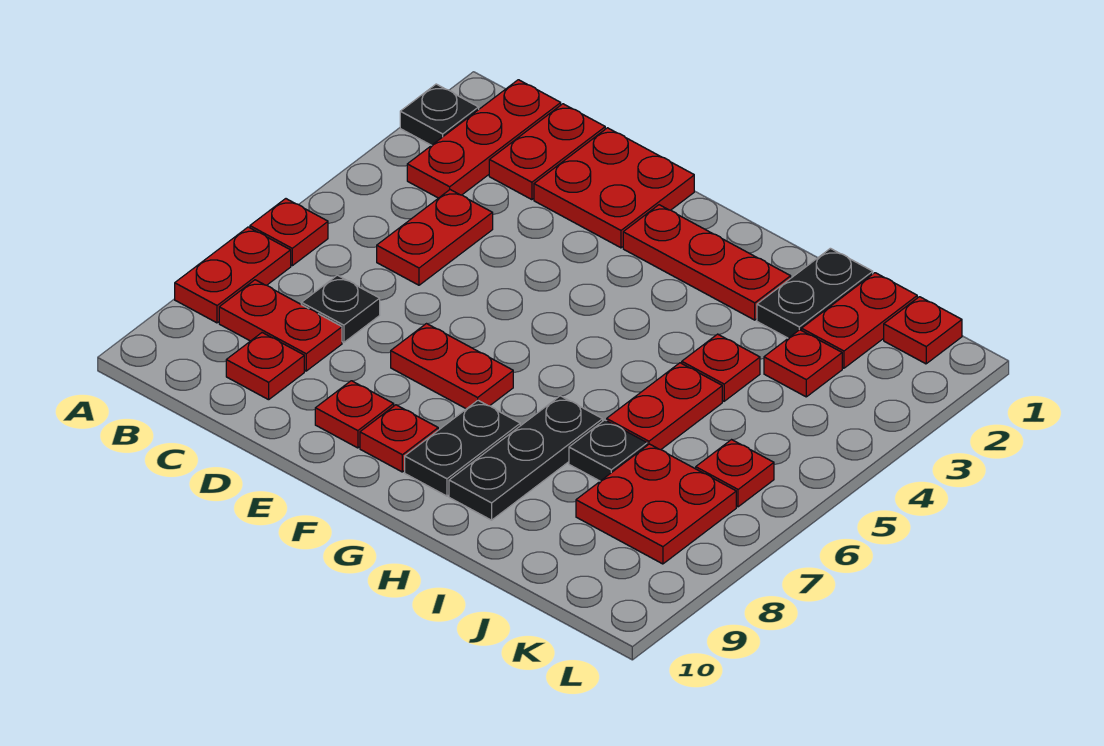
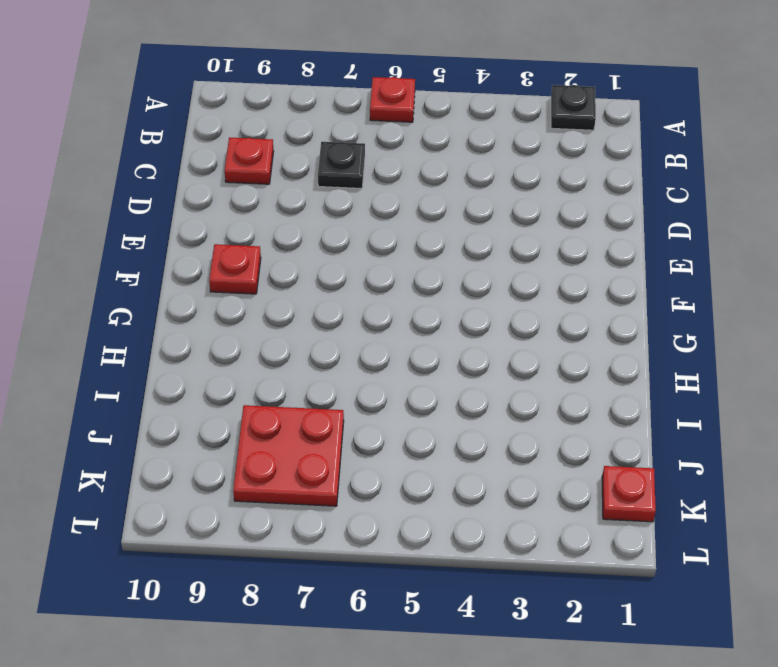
none -> red plate A7:A8 level 1
none -> red plate B1:B3 level 1
none -> red plate B8:C8 level 1

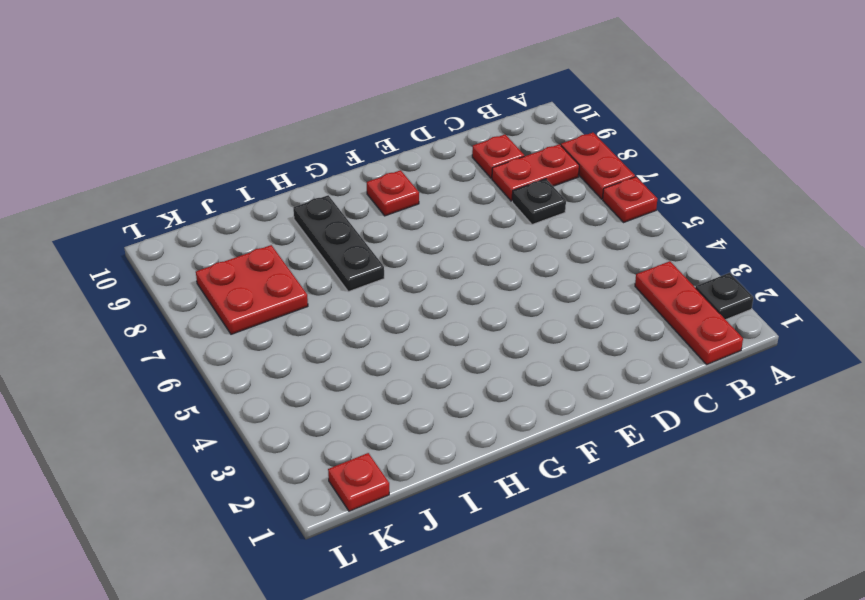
none -> red plate C1:C2 level 1
none -> red plate C4:C5 level 1
none -> red plate D1:E2 level 1

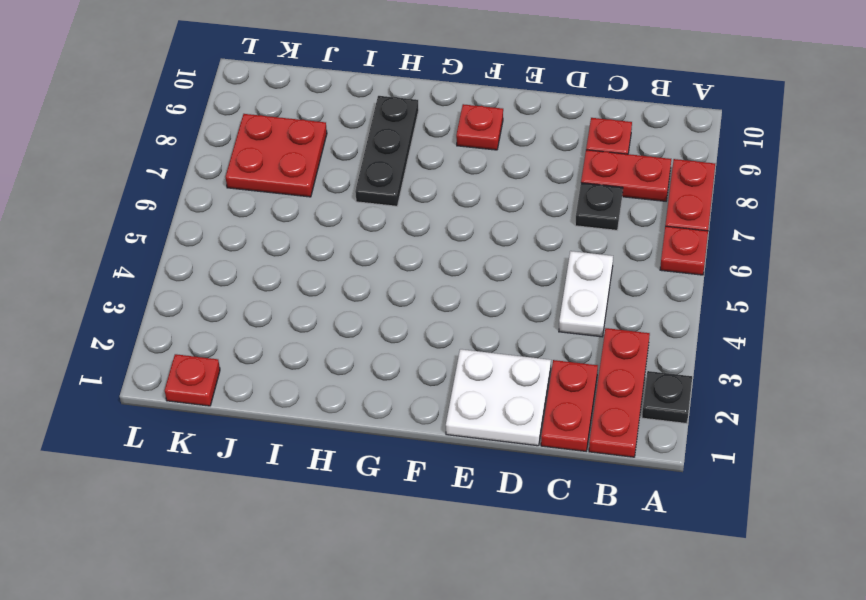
white plate C4:C5 level 1 -> red plate C4:C5 level 1
white plate D1:E2 level 1 -> red plate D1:E2 level 1
none -> red plate E7:F7 level 1
none -> red plate E9 level 1
none -> red plate F2:H2 level 1

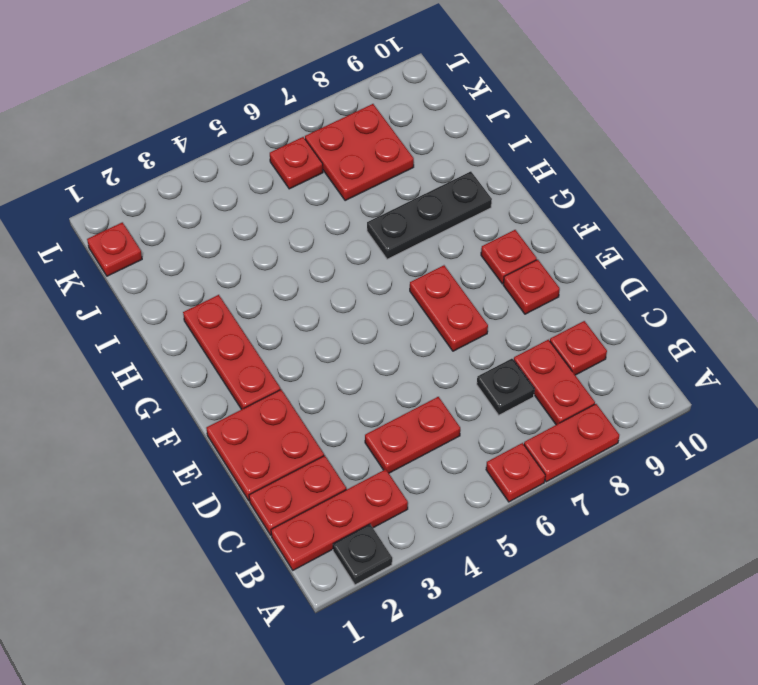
none -> black plate G8:G9 level 1
none -> black plate I1:I2 level 1
none -> red plate I4 level 1

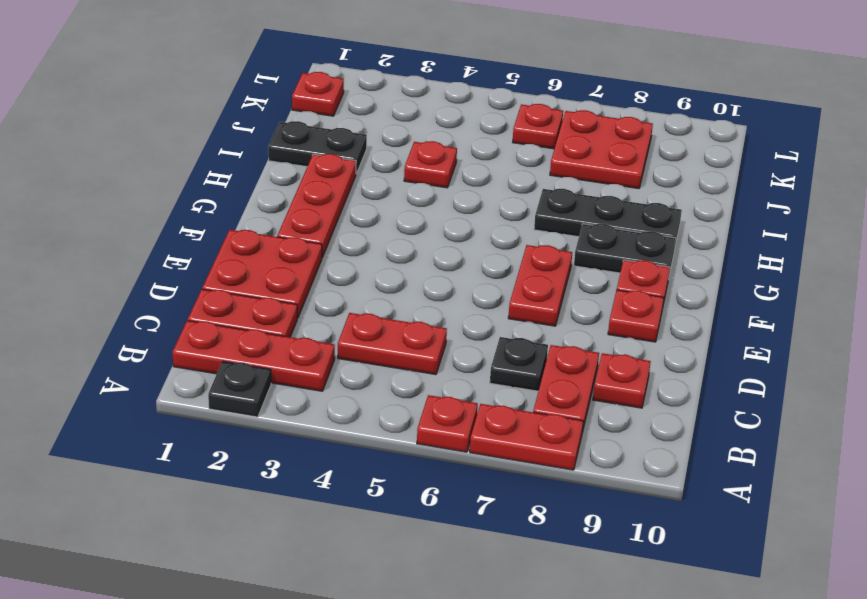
none -> red plate I5:I6 level 1
none -> black plate I7 level 1
none -> red plate J1:J2 level 1

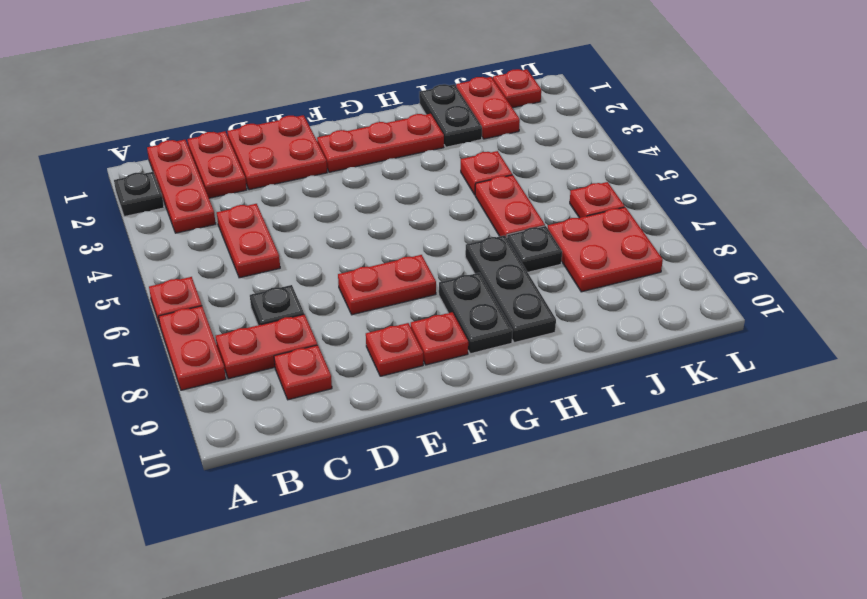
none -> red plate J3 level 1

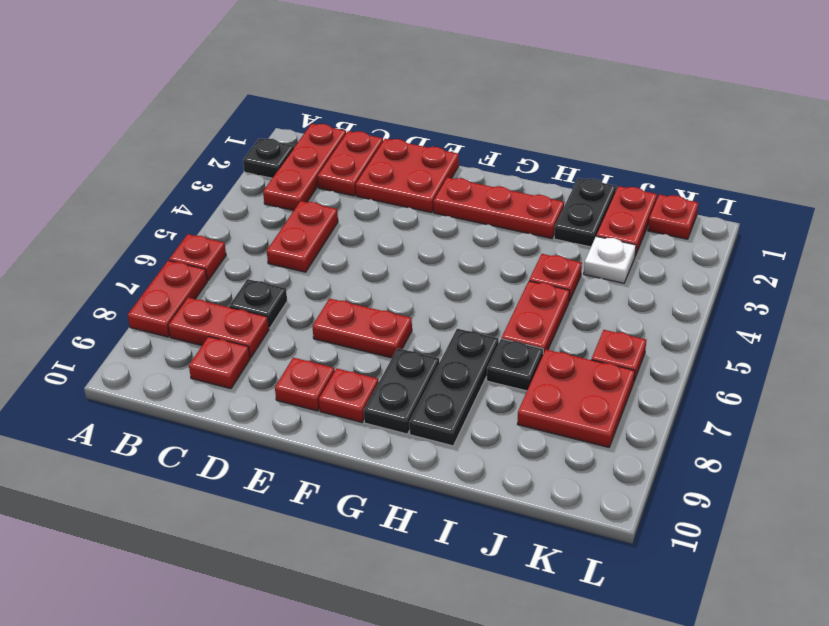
white plate J3 level 1 -> red plate J3 level 1

